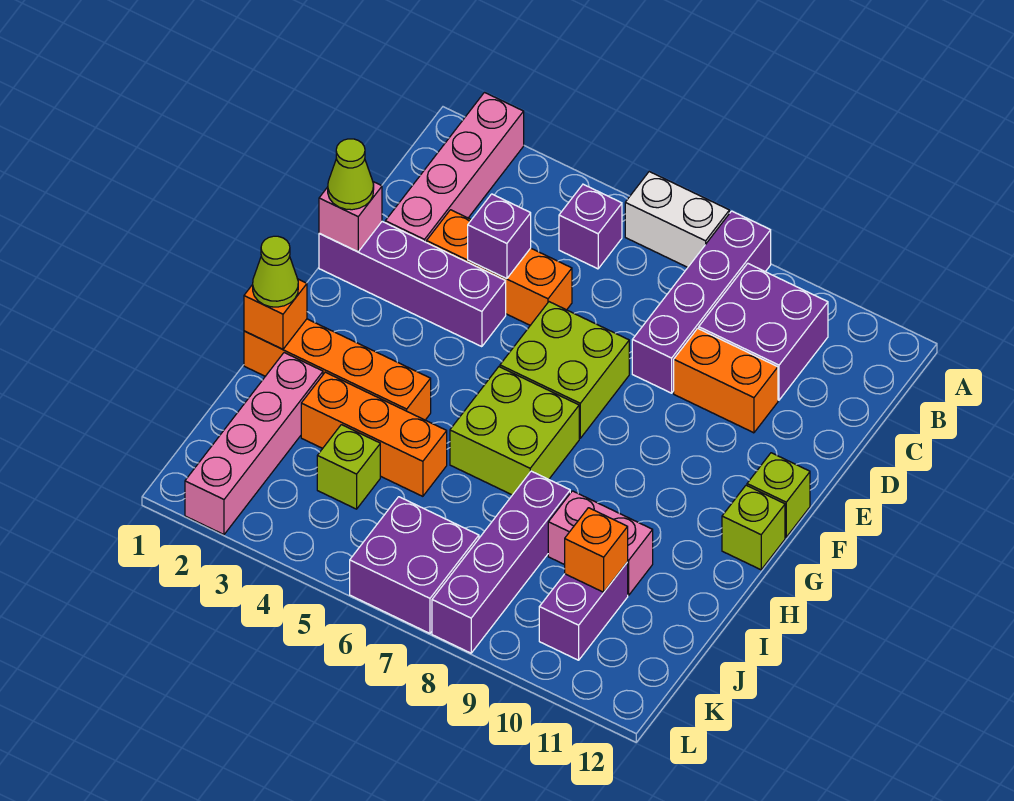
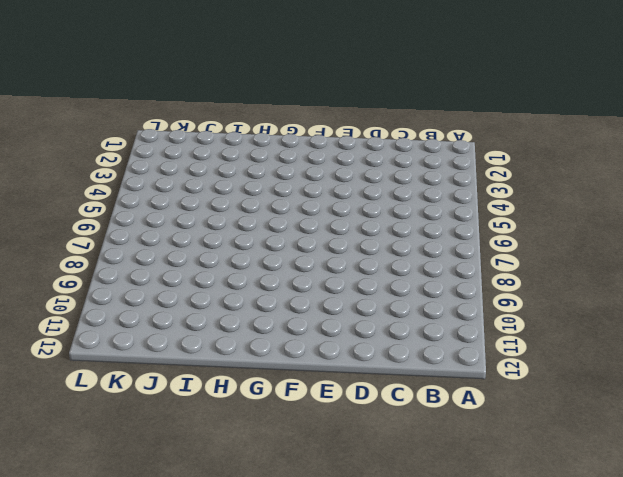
none -> pink brick A2:D2 level 1
none -> white brick A6:A7 level 1
none -> purple brick A8:D8 level 1

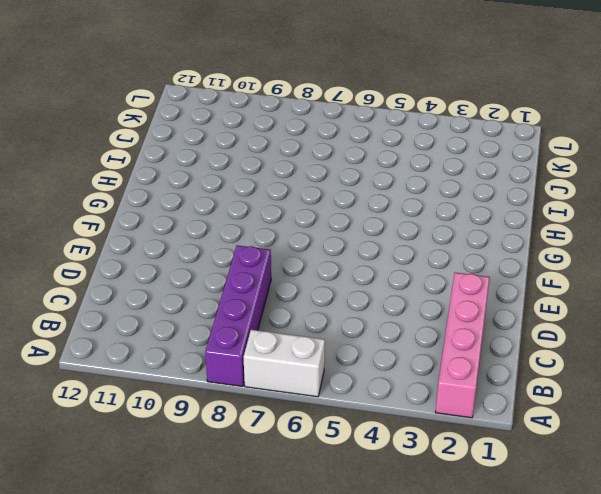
none -> purple brick B5 level 1
none -> purple brick B9:C10 level 1
none -> orange brick D3:D5 level 1

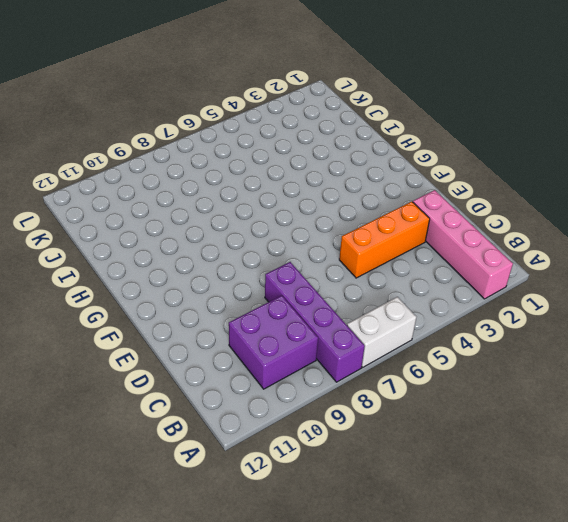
none -> purple brick B5 level 1
none -> orange brick D9:D10 level 1
none -> purple brick E1:E4 level 1

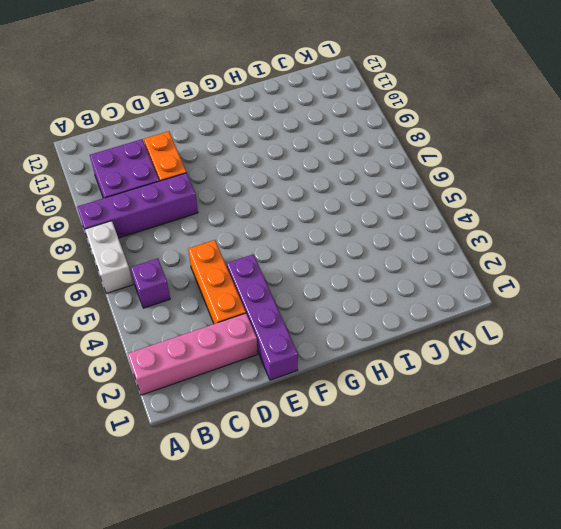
none -> lime brick E6:F7 level 1
none -> lime brick F12 level 1
none -> lime brick G6:H7 level 1

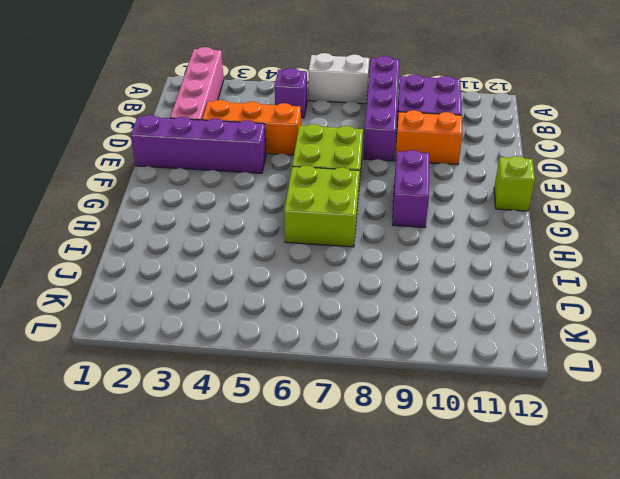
purple brick F9:G9 level 1 -> purple brick J10:K10 level 1
none -> lime brick G12 level 1
none -> orange brick H1:H4 level 1
none -> pink brick I2:L2 level 1

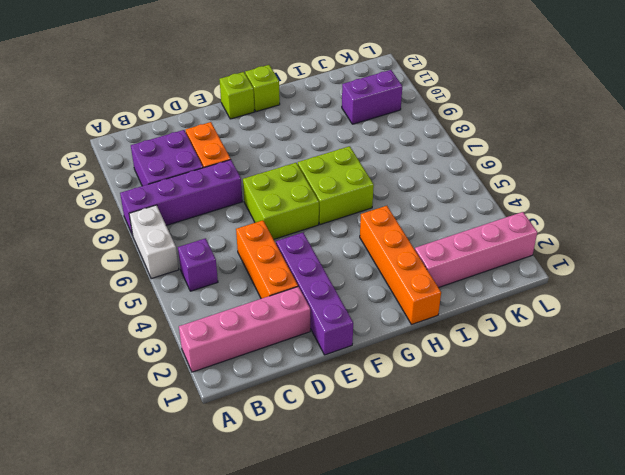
none -> orange brick I3:I5 level 1
none -> purple brick I8:L8 level 1
none -> pink brick I9:I10 level 1

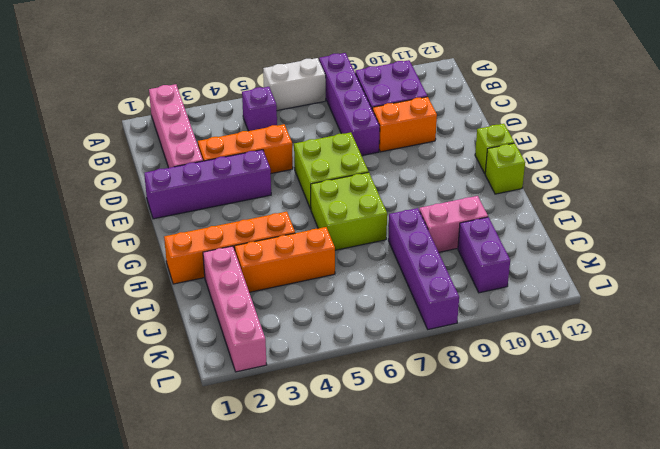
none -> lime brick J4 level 1
none -> purple brick K6:L7 level 1
none -> purple brick D4 level 2

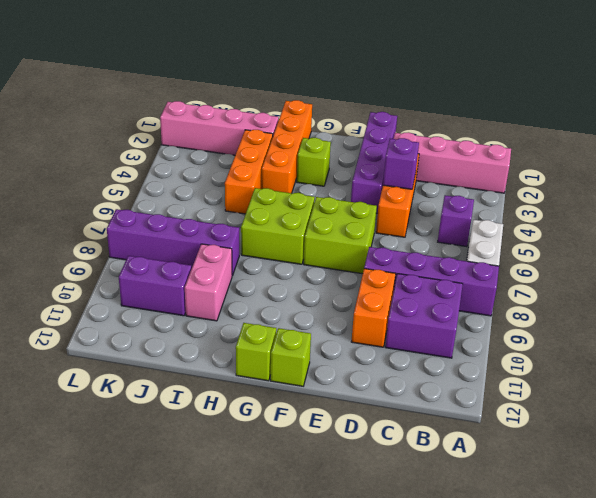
lime brick G3 level 1 -> lime brick J4 level 1
none -> purple brick K6:L7 level 1
none -> pink brick E1 level 2
none -> orange brick H1 level 2

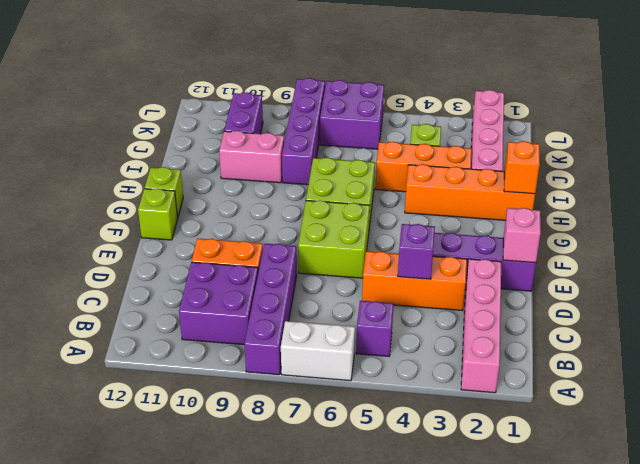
none -> orange brick J10 level 2
none -> lime cone E1 level 3
none -> lime cone H1 level 3

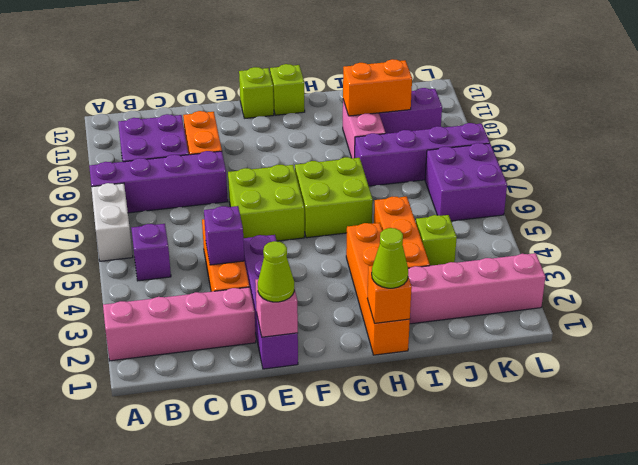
orange brick I10:J10 level 2 -> orange brick J10 level 2

